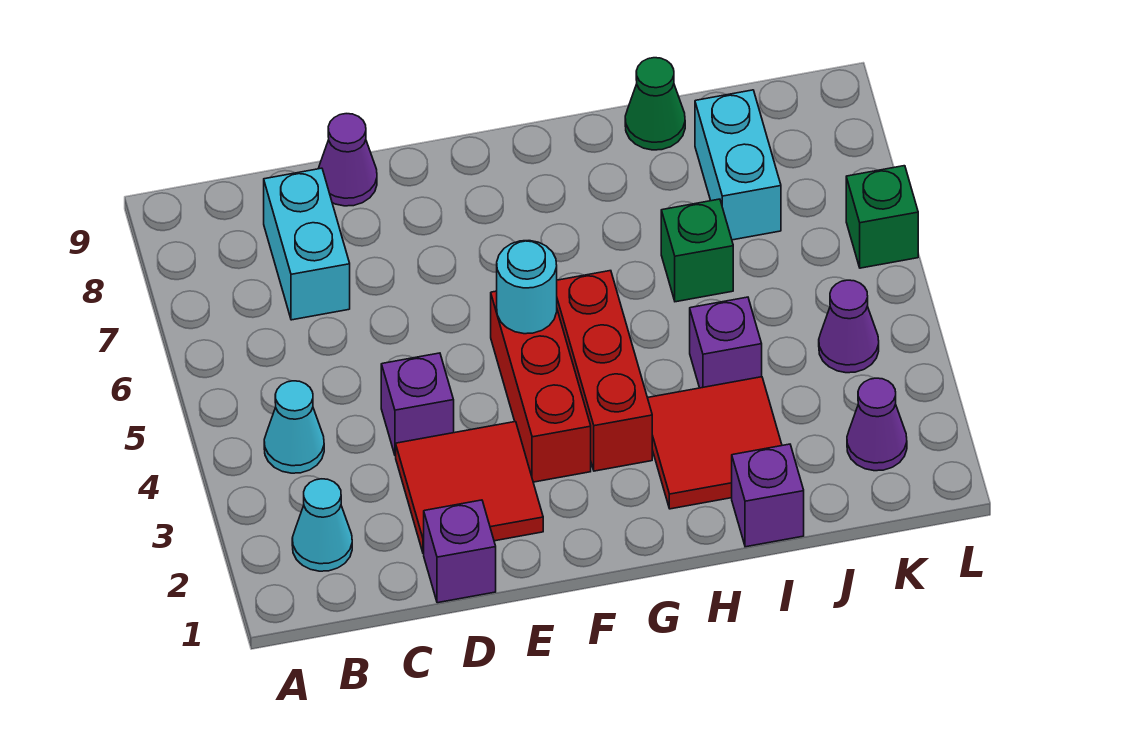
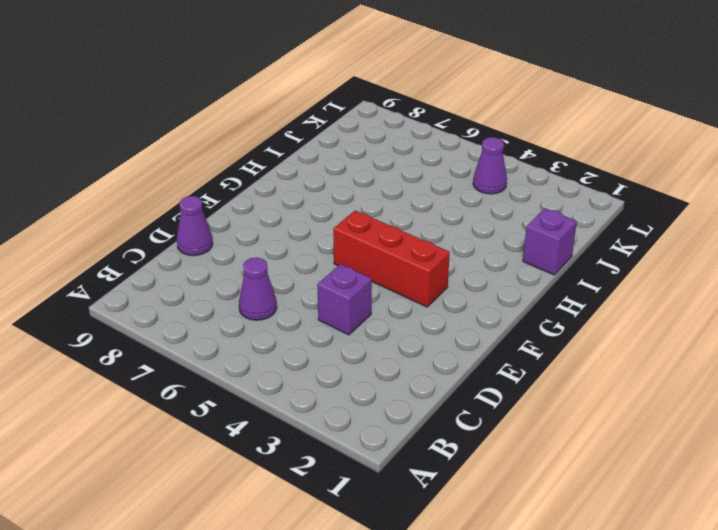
purple cone C6 level 1 -> purple cone K2 level 1
none -> cyan cone B2 level 1
none -> cyan cone B4 level 1
none -> cyan brick C7:C8 level 1

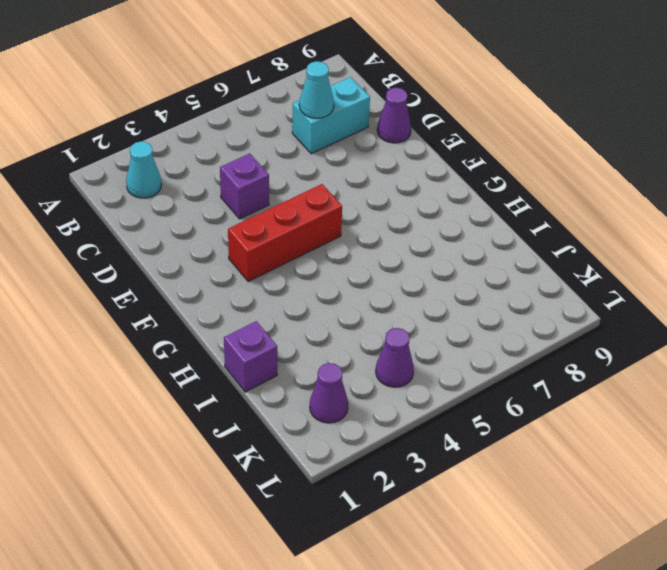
cyan cone C7 level 2 -> cyan cone B4 level 1
none -> purple brick D1 level 1
none -> red tile D2:E3 level 1
none -> red brick G3:G5 level 1

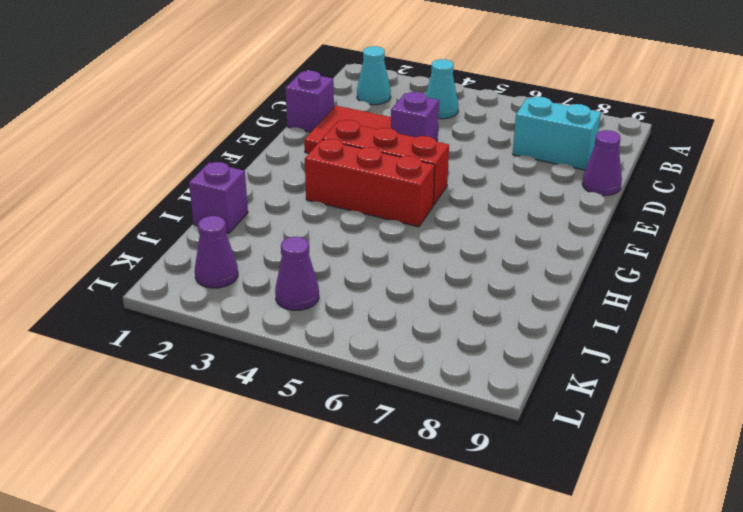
none -> red tile H2:I3 level 1
none -> purple brick I4 level 1
none -> green brick I6 level 1

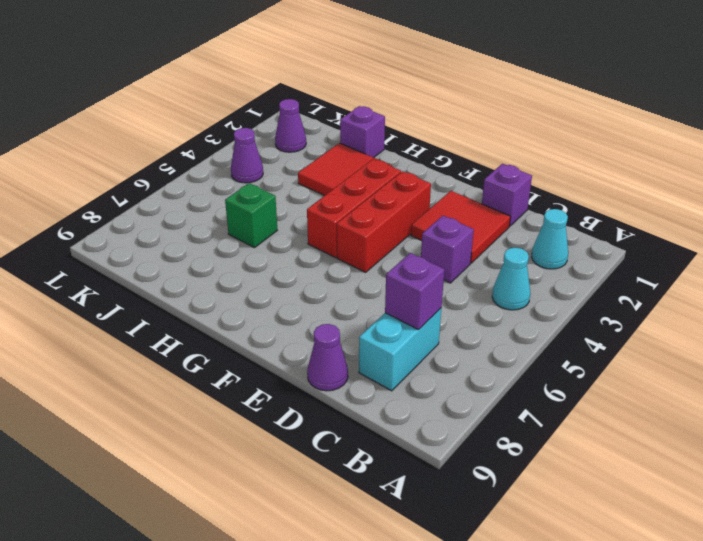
purple brick C7 level 2 -> purple brick I4 level 1
none -> green cone I9 level 1
none -> cyan brick J7:J8 level 1
none -> green brick L6 level 1

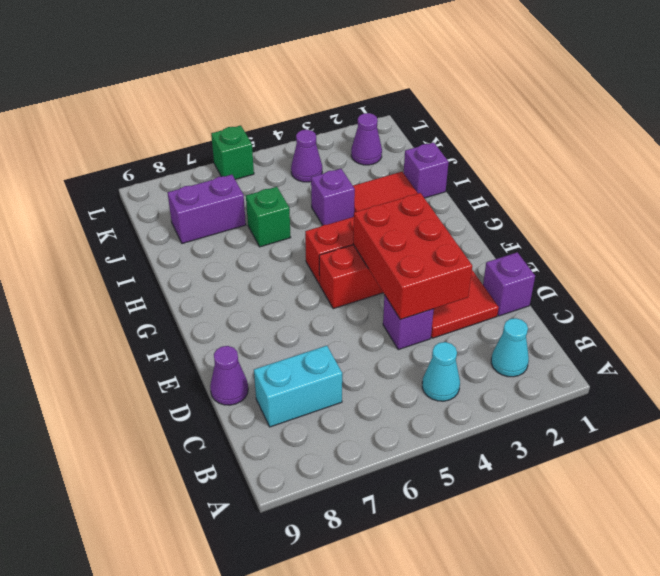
red brick D3:F4 level 2 -> none
purple brick J7:J8 level 1 -> cyan brick J7:J8 level 1
none -> green cone I9 level 1
none -> cyan round brick F5 level 2

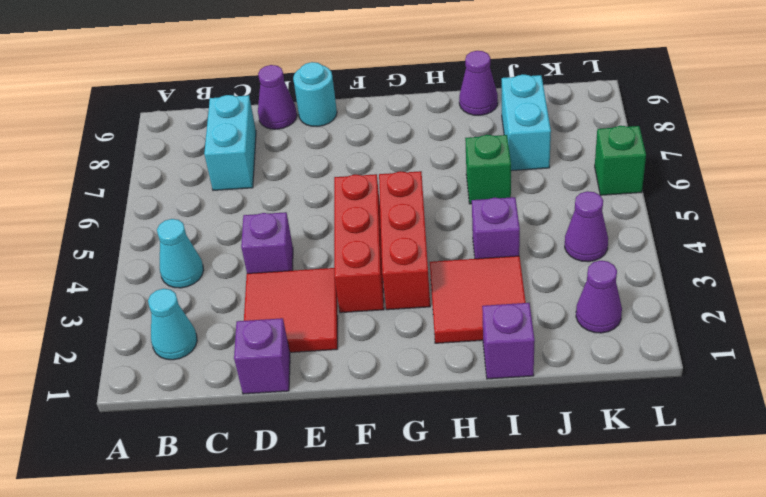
cyan round brick E9 level 1 -> cyan round brick F5 level 2
purple cone I9 level 1 -> green cone I9 level 1

